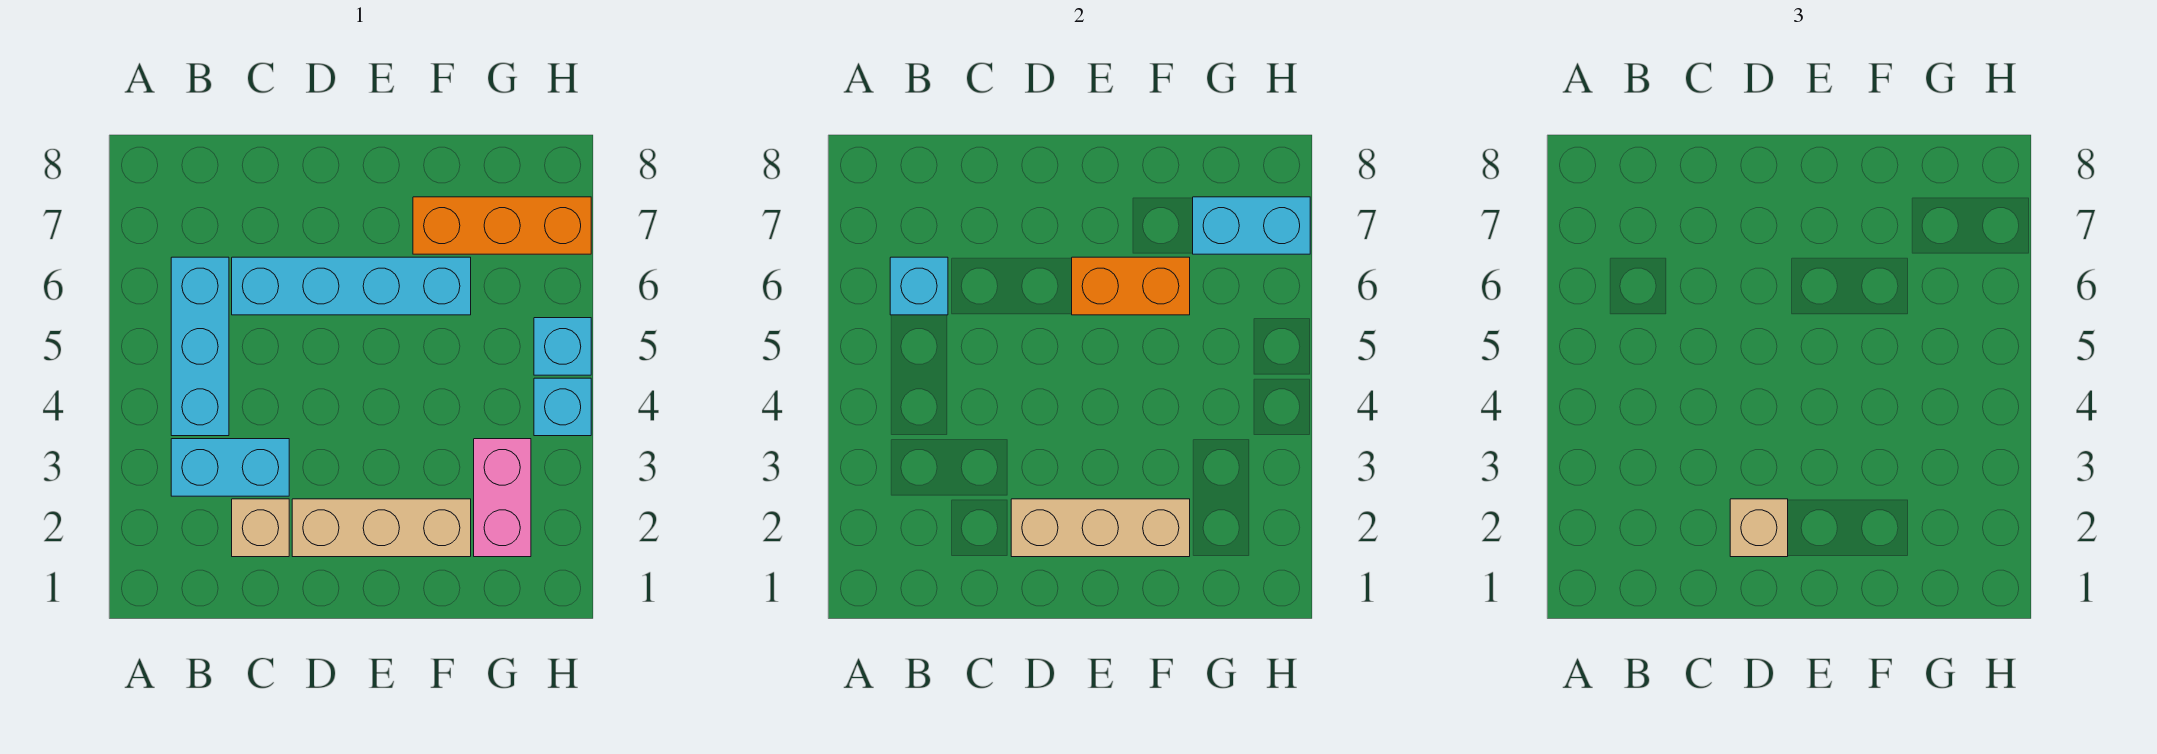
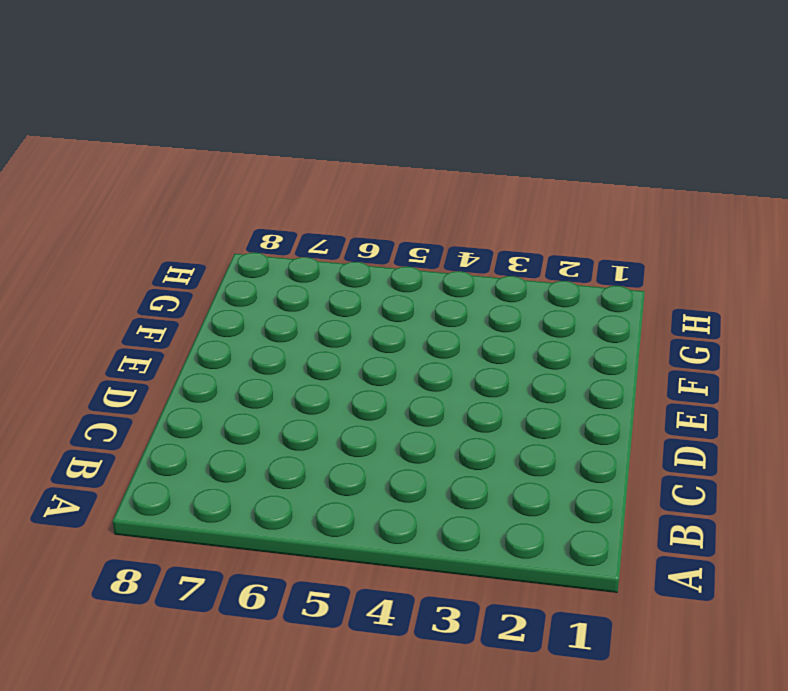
none -> cyan brick B3:C3 level 1
none -> cyan brick B4:B6 level 1
none -> tan brick C2 level 1

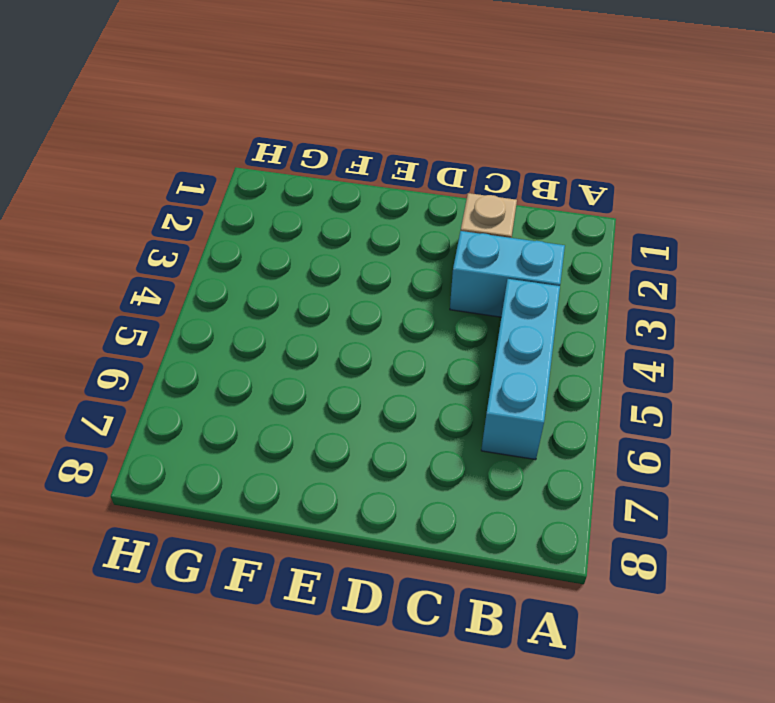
none -> cyan brick C6:F6 level 1
none -> tan brick D2:F2 level 1
none -> orange brick F7:H7 level 1

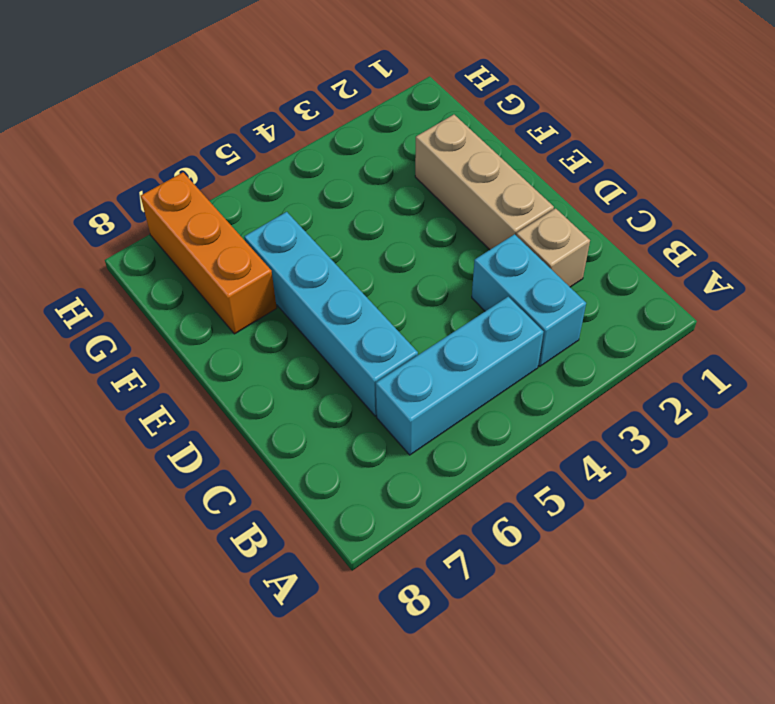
none -> pink brick G2:G3 level 1
none -> cyan brick H4 level 1
none -> cyan brick H5 level 1

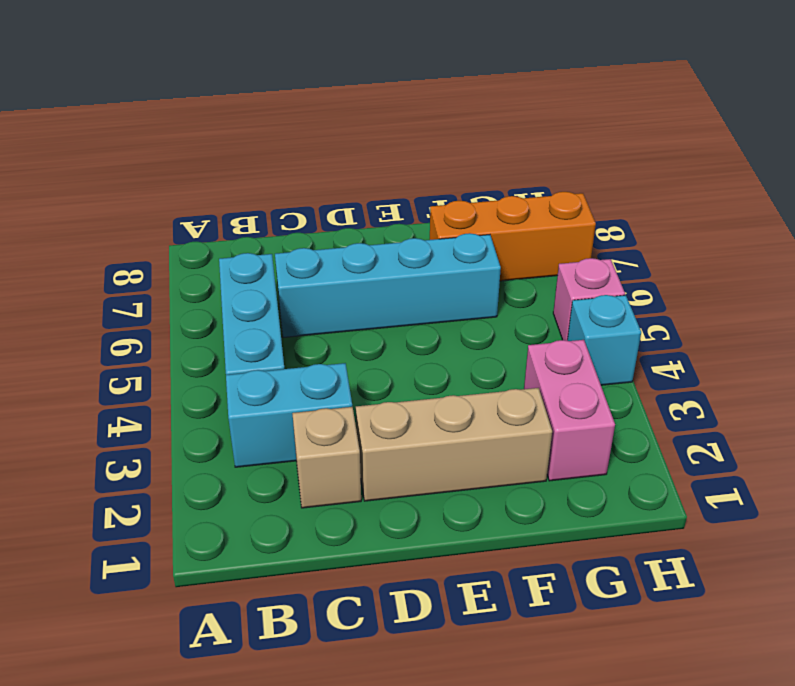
pink brick H5 level 1 -> cyan brick H5 level 1
none -> cyan brick B6 level 2
none -> tan brick D2:F2 level 2
none -> orange brick E6:F6 level 2

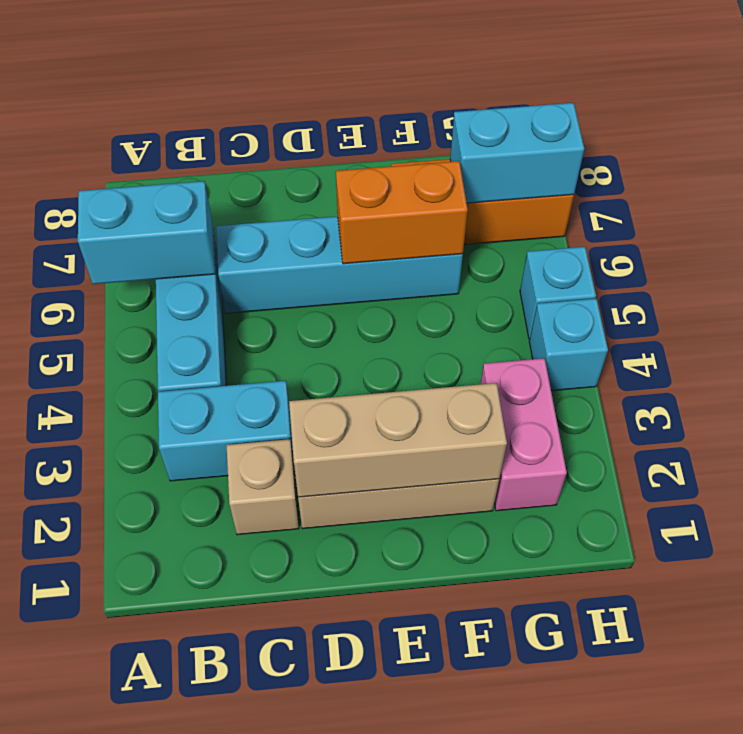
cyan brick A6:B6 level 2 -> cyan brick B6 level 2
none -> tan brick D2 level 3

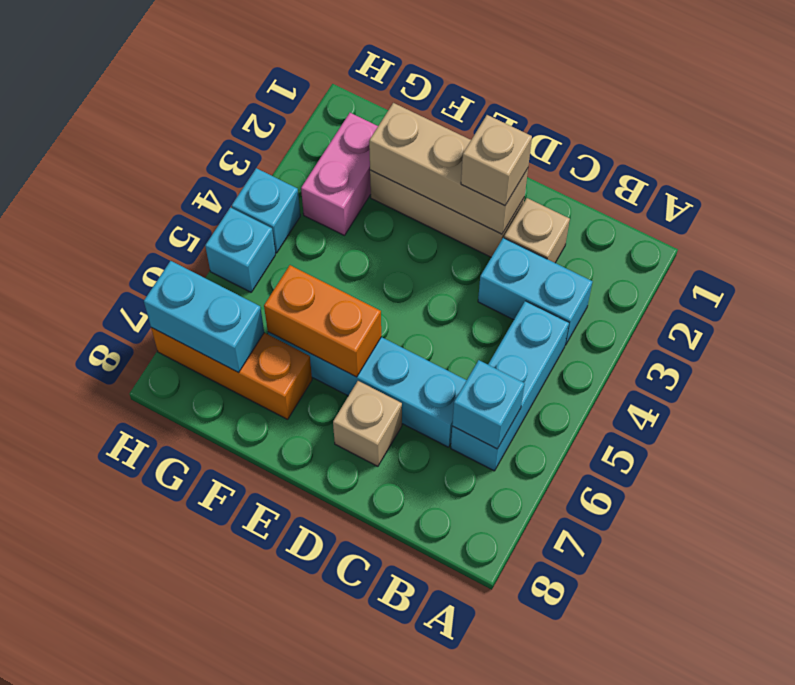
tan brick D7 level 1 -> none

